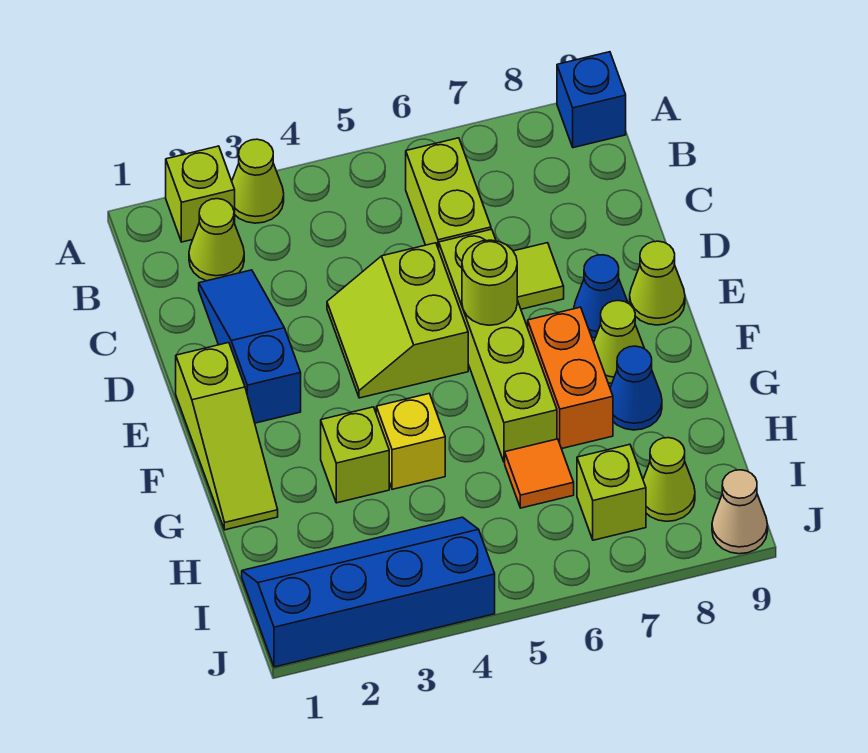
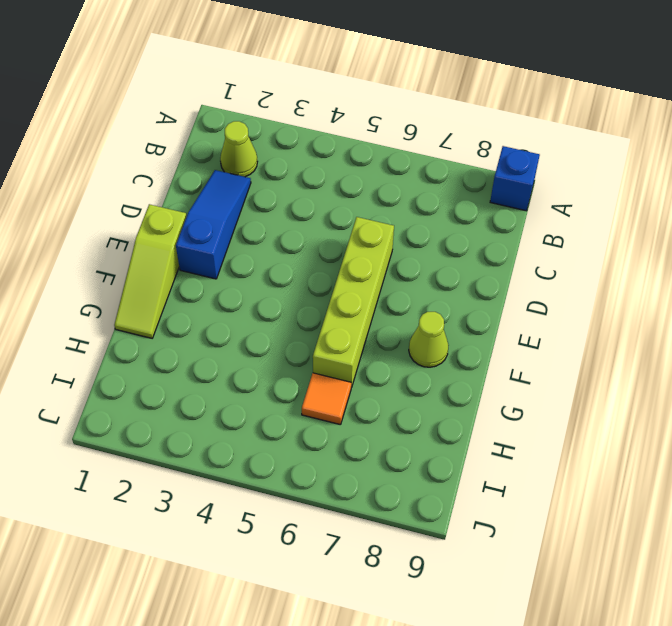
none -> lime brick A2 level 1
none -> lime cone A3 level 1
none -> lime brick B6:C6 level 1

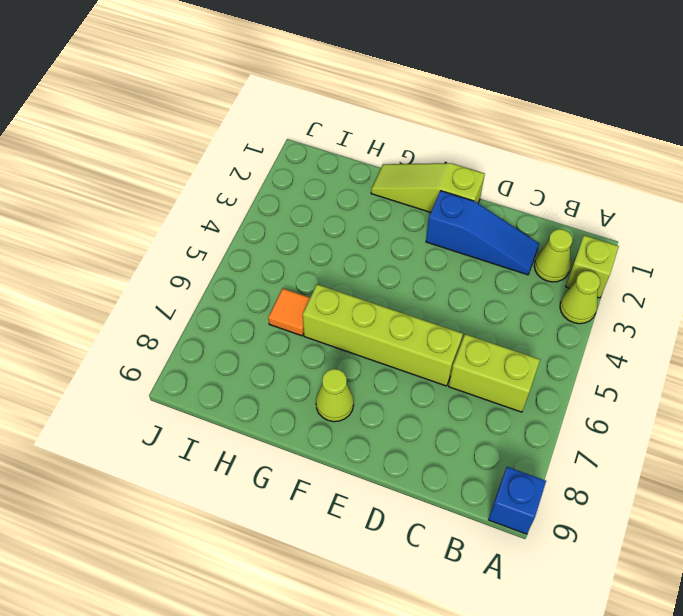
none -> lime slope D4:E5 level 1 top 5
none -> lime tile D7 level 1
none -> blue cone E8 level 1

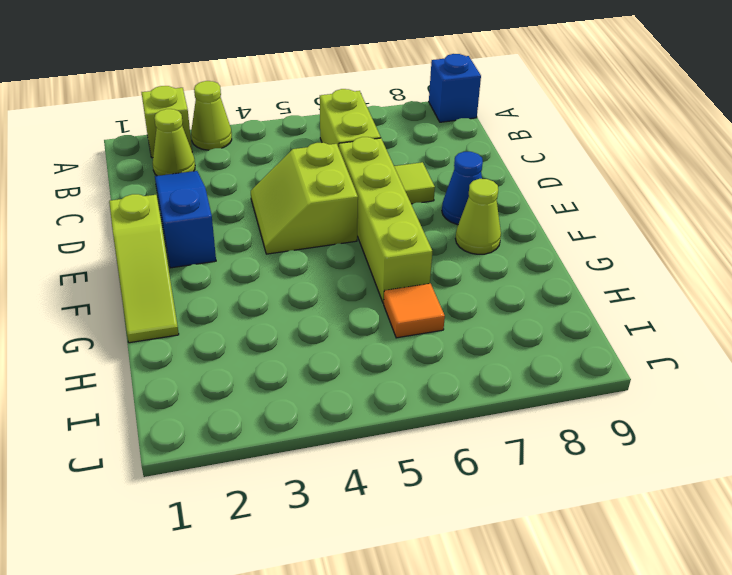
none -> lime cone E9 level 1
none -> orange brick F7:G7 level 1
none -> lime brick G3 level 1

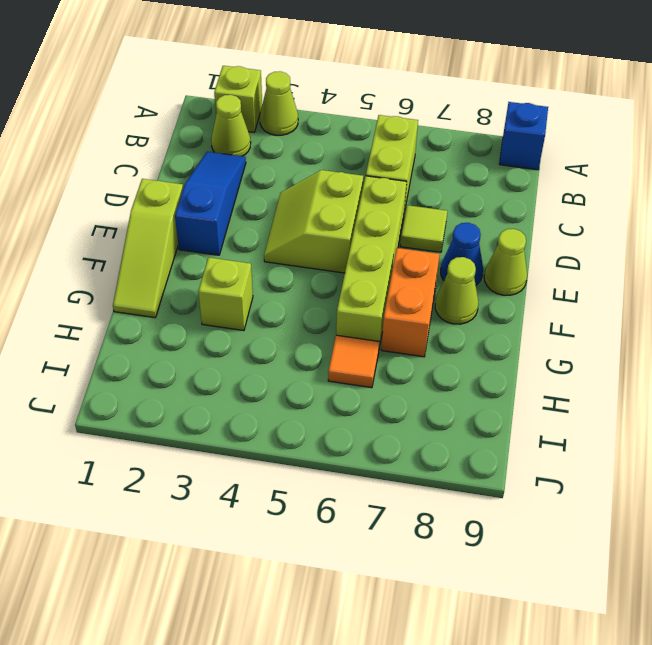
none -> yellow brick G4 level 1
none -> blue cone G8 level 1
none -> blue slope I1:J4 level 1 top J

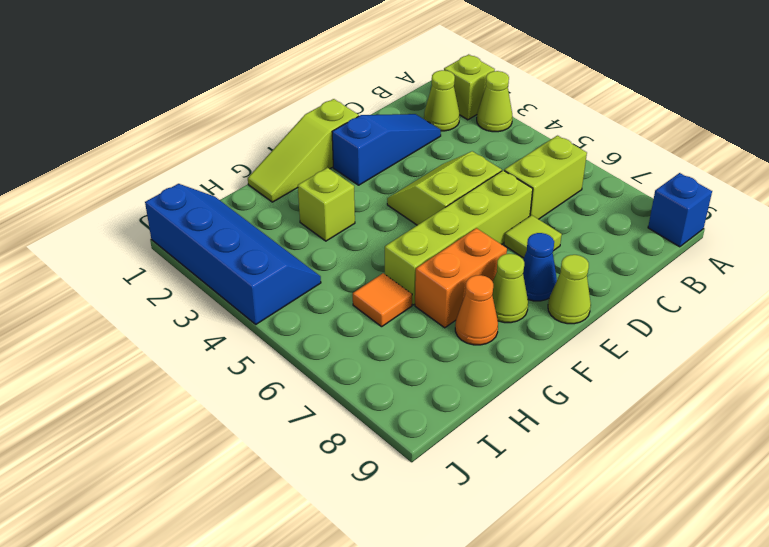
orange cone G8 level 1 -> blue cone G8 level 1
none -> yellow brick G4 level 1
none -> lime brick I7 level 1
none -> lime cone I8 level 1

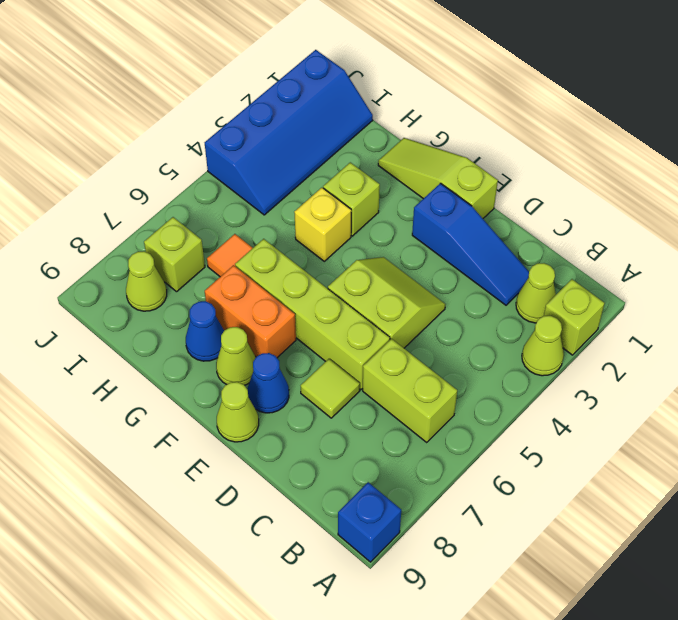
none -> tan cone J9 level 1
none -> lime round brick E6 level 2

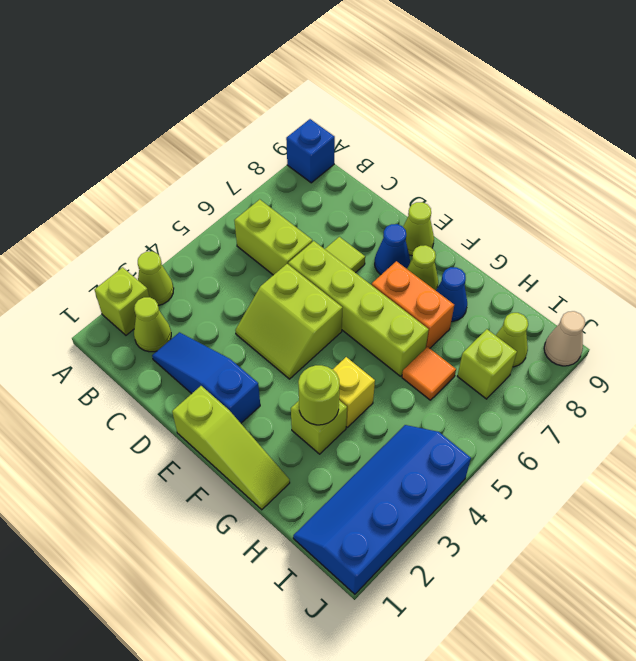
lime round brick G3 level 2 -> lime round brick E6 level 2

